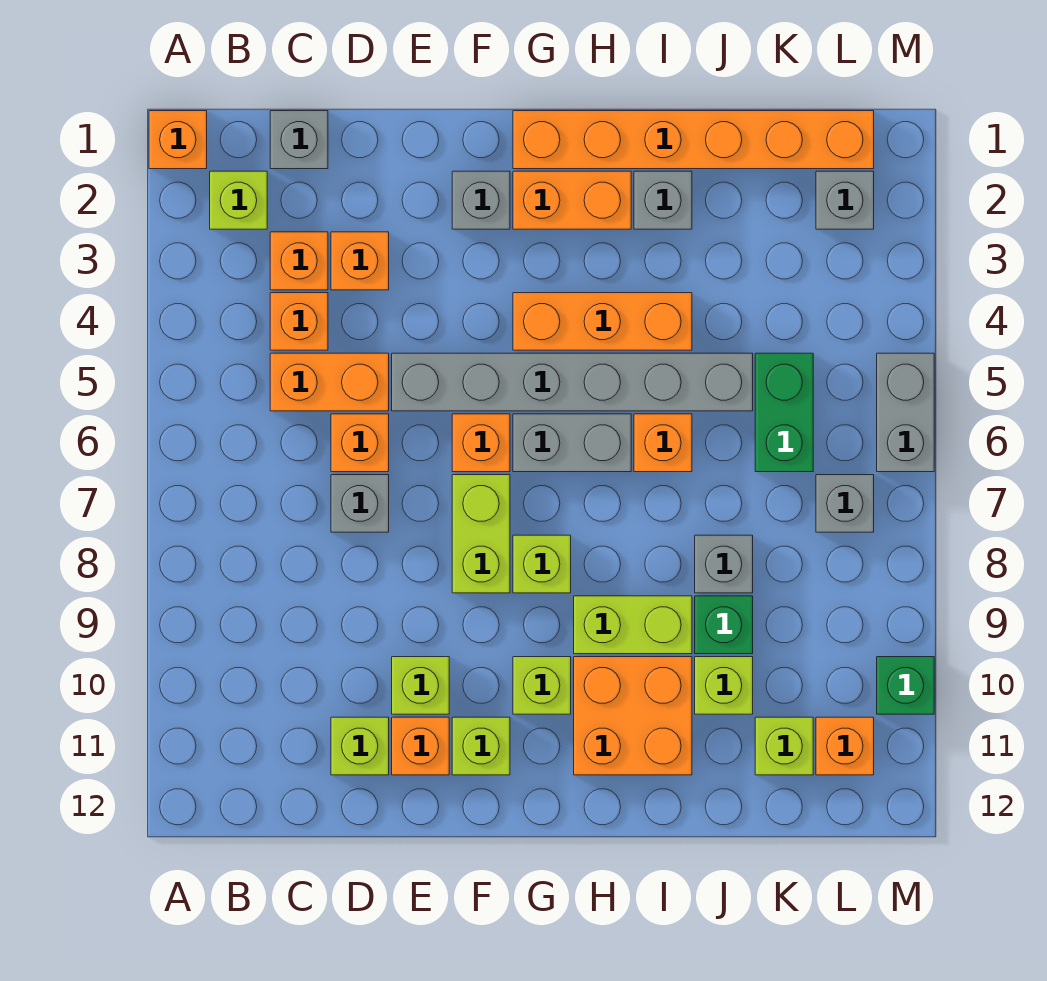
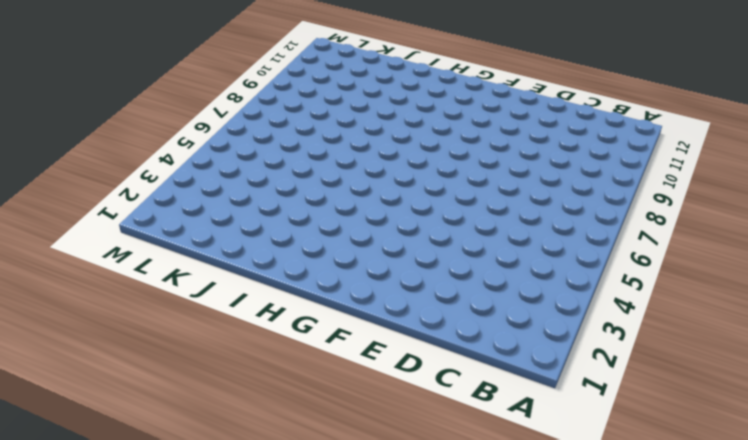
none -> orange brick A1 level 1
none -> lime brick B2 level 1
none -> grey brick C1 level 1
none -> orange brick C3 level 1

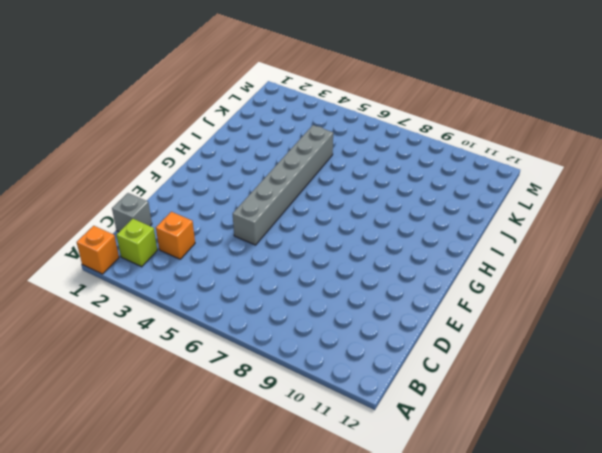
none -> orange brick C4 level 1
none -> orange brick C5:D5 level 1
none -> orange brick D3 level 1
none -> orange brick D6 level 1

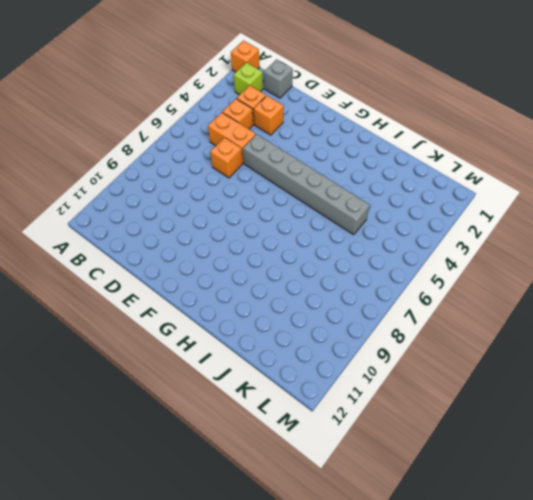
none -> grey brick D7 level 1
none -> lime brick D11 level 1
none -> lime brick E10 level 1
none -> orange brick E11 level 1

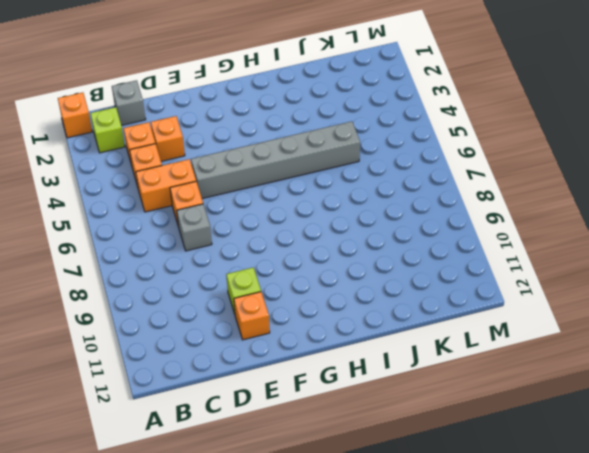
none -> lime brick D11 level 1
none -> grey brick F2 level 1
none -> orange brick F6 level 1
none -> lime brick F7:F8 level 1

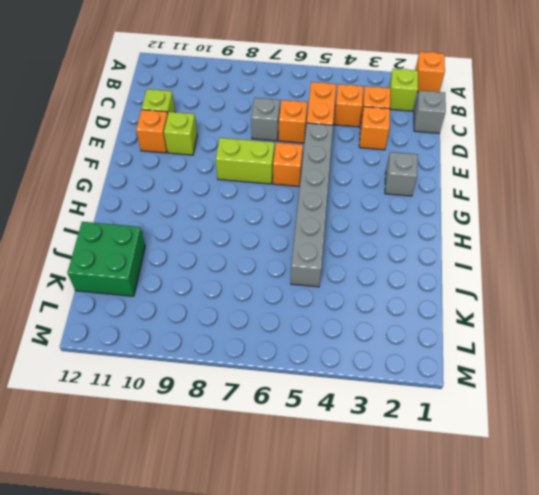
green brick J11:K12 level 1 -> lime brick K11 level 1
none -> lime brick F11 level 1
none -> orange brick G1:L1 level 1
none -> orange brick G2:H2 level 1
none -> orange brick G4:I4 level 1

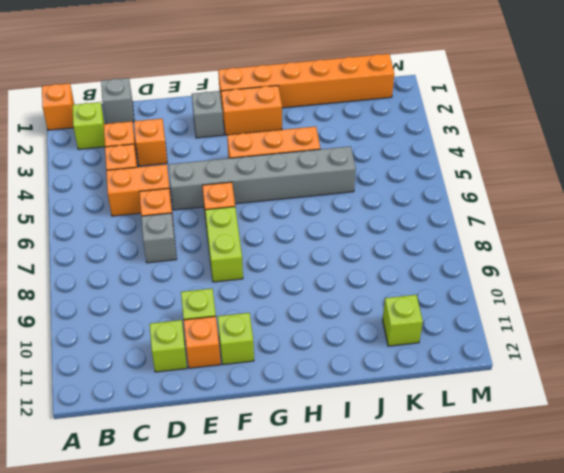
none -> grey brick G6:H6 level 1
none -> lime brick G8 level 1
none -> lime brick G10 level 1
none -> lime brick H9:I9 level 1

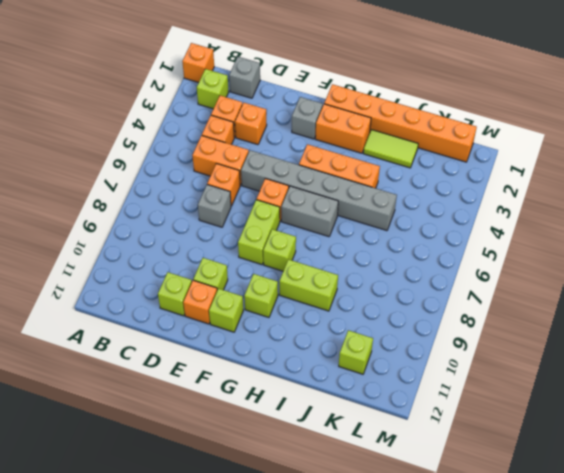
lime tile I2:J2 level 1 -> grey brick I2 level 1
none -> orange brick H10:I11 level 1
none -> orange brick I6 level 1
none -> grey brick J8 level 1
none -> green brick J9 level 1

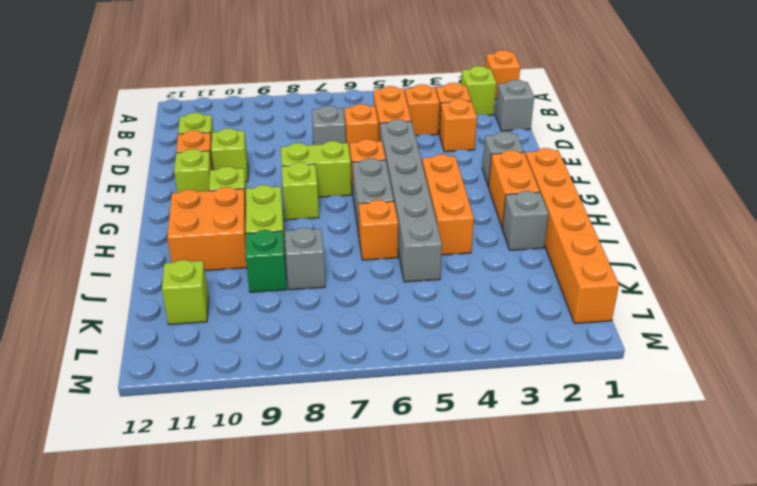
none -> lime brick J10 level 1
none -> green brick K5:K6 level 1
none -> grey brick L2 level 1
none -> grey brick L7 level 1

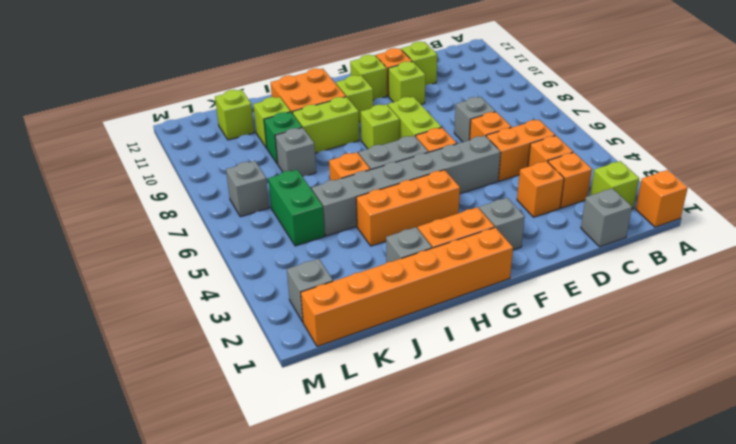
none -> orange brick L11 level 1
none -> grey brick M5:M6 level 1
none -> green brick M10 level 1

